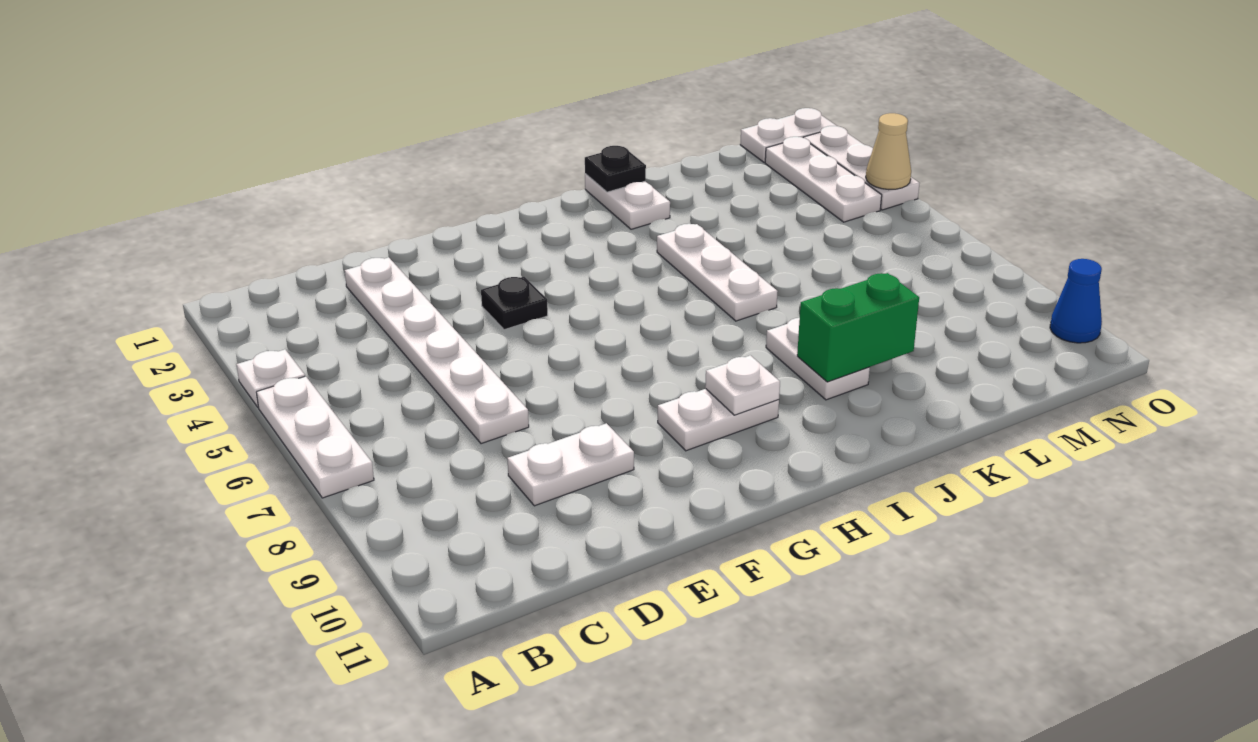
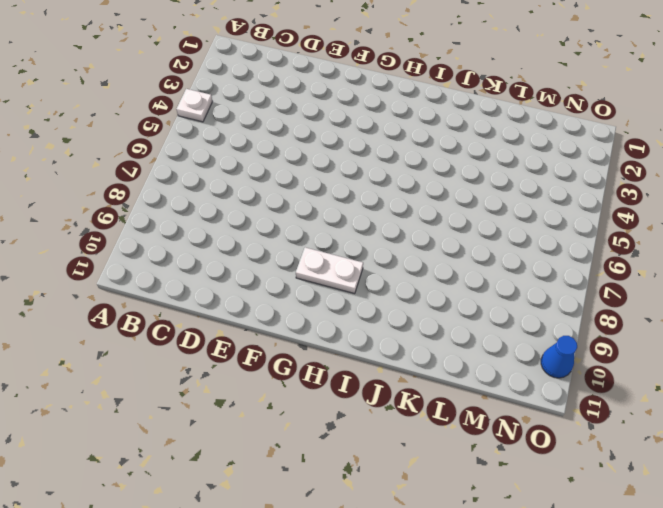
none -> white plate A5:A7 level 1
none -> white plate D2:D7 level 1
none -> white plate D9:E9 level 1

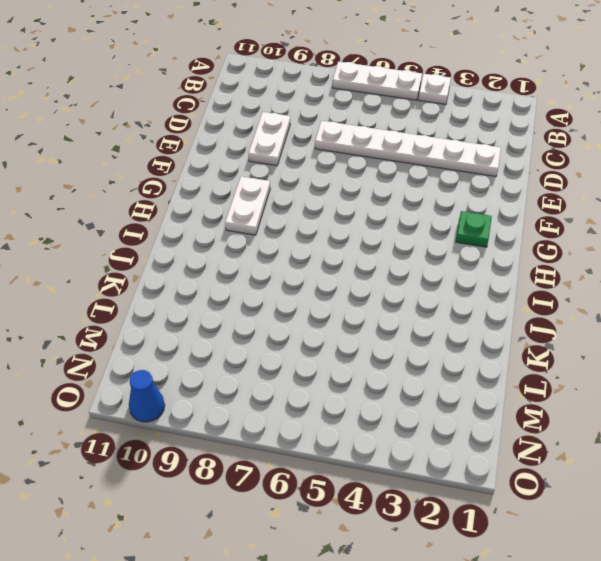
green plate G2 level 1 -> none
none -> black plate F4 level 1
none -> white plate J1:J2 level 1
none -> white plate J4:J6 level 1

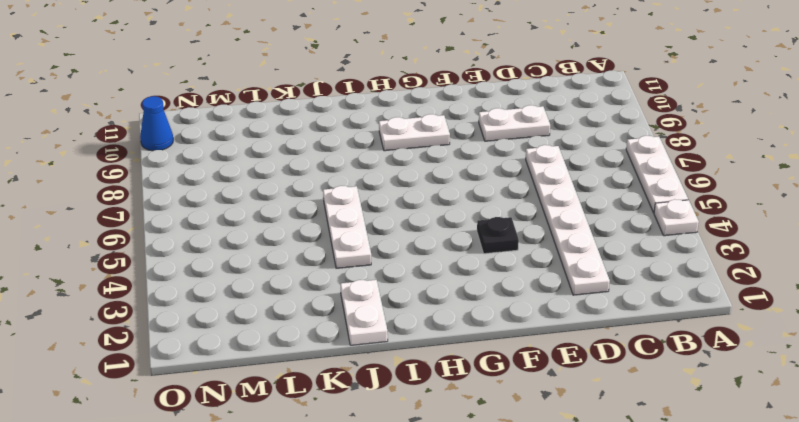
none -> white plate J8:J9 level 1
none -> white plate N1:O1 level 1
none -> white plate N2:N4 level 1

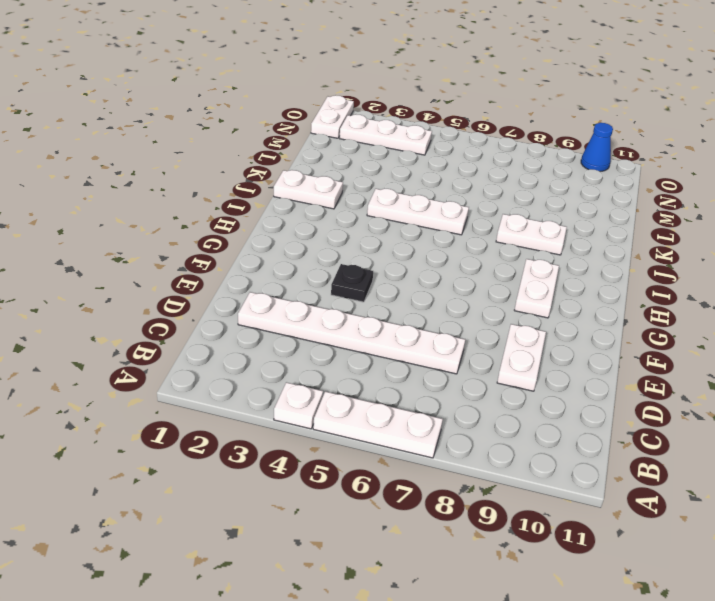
none -> white plate O2:O4 level 1
none -> white plate H9 level 2
none -> black plate J1 level 2

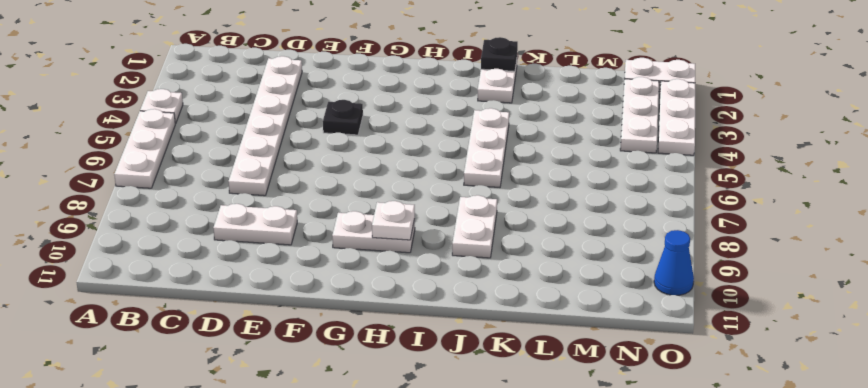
none -> green brick J9:K9 level 2
none -> tan cone O4 level 2

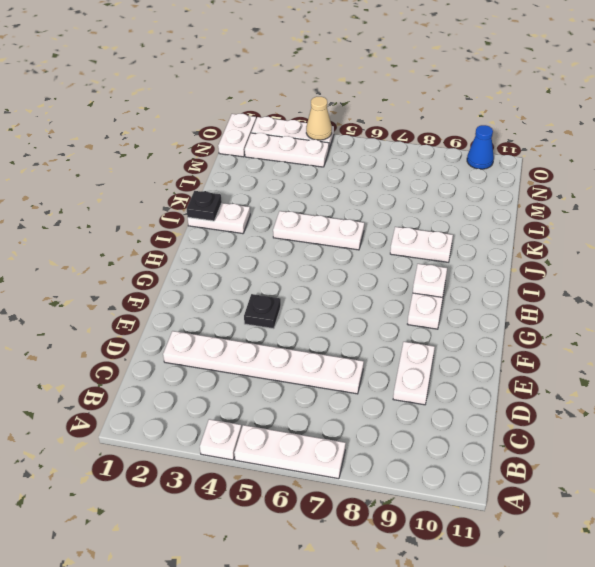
none -> green brick J9:K9 level 2

